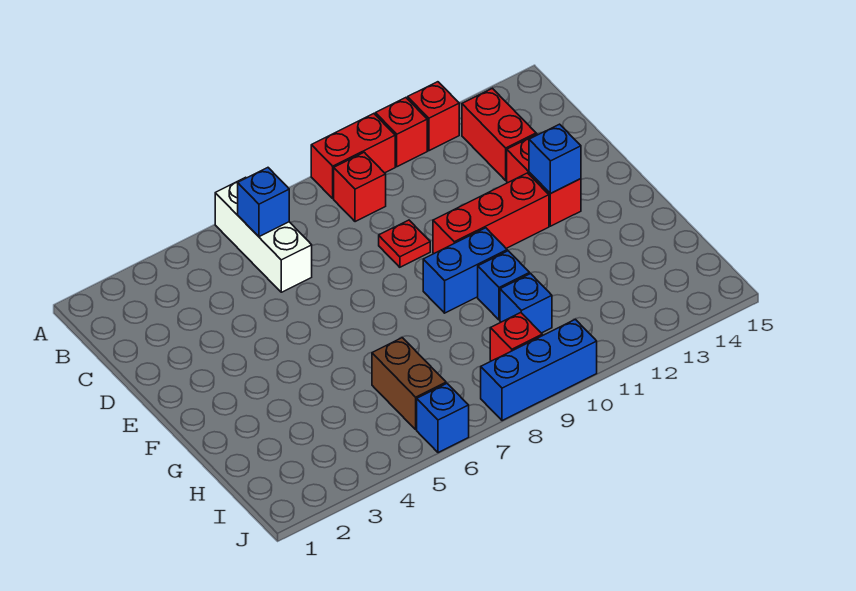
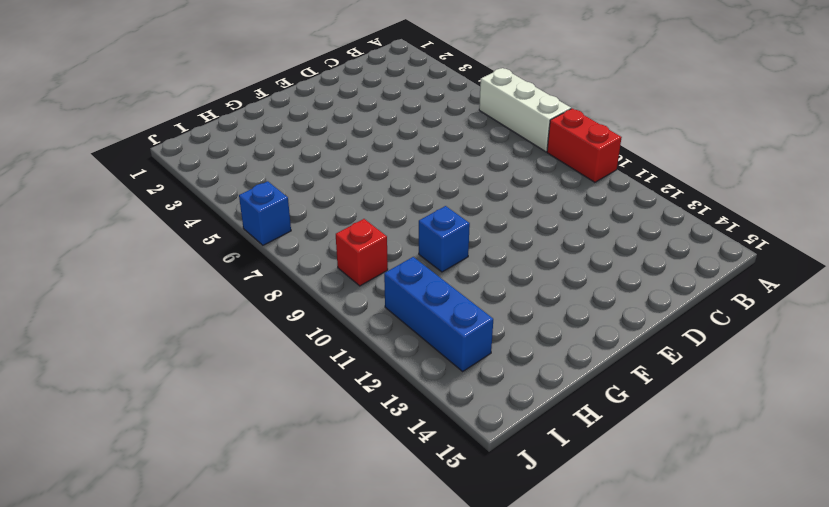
white brick A6:A8 level 1 -> white brick A6:C6 level 1
blue brick I11:I13 level 1 -> blue brick J8:J10 level 1
none -> red brick A11 level 1
none -> red brick A12 level 1
none -> red brick B9 level 1

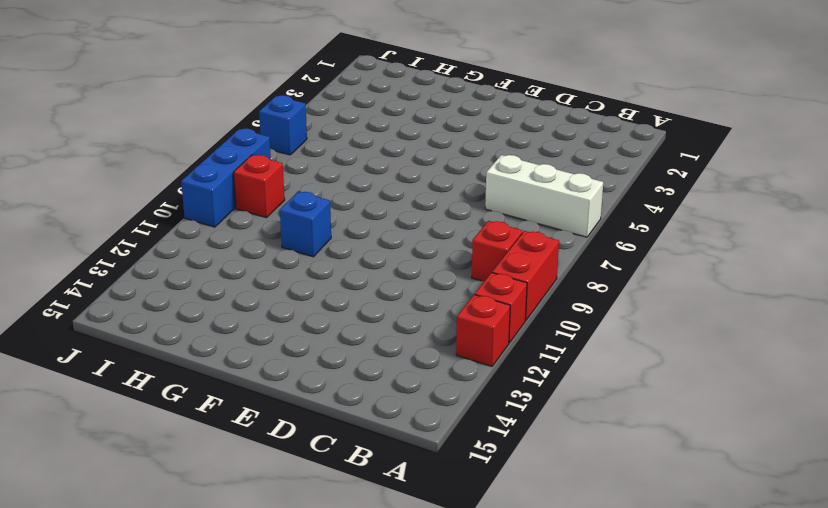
none -> red brick B13:C13 level 1
none -> red plate D9 level 1
none -> red brick D13:E13 level 1

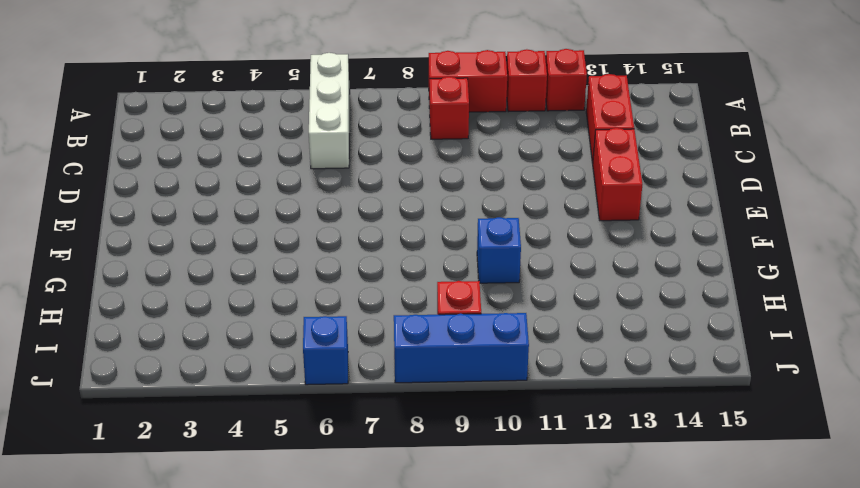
none -> red plate D9 level 1
none -> red brick E10:E12 level 1
none -> blue brick F9:F10 level 1

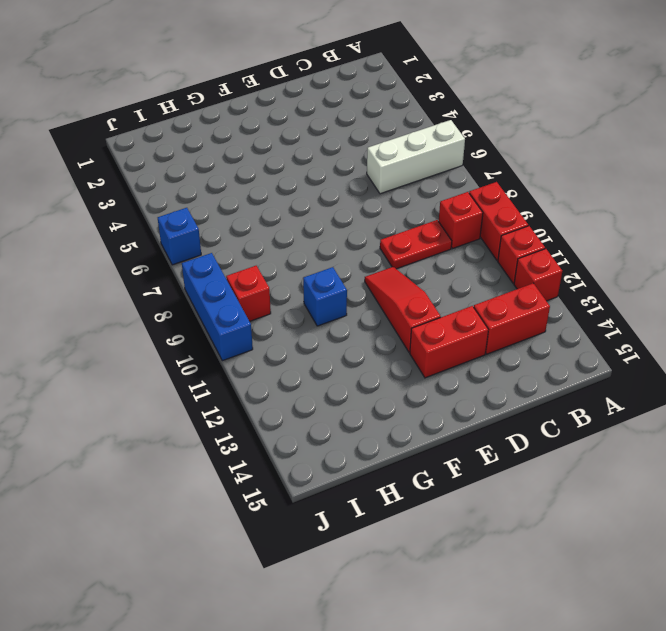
red plate C9:D9 level 1 -> red plate D9 level 1
red slope E10:E12 level 1 top 12 -> red brick E10:E12 level 1
none -> blue brick F9:F10 level 1
none -> brown brick H6:I6 level 1
none -> blue brick H10 level 1

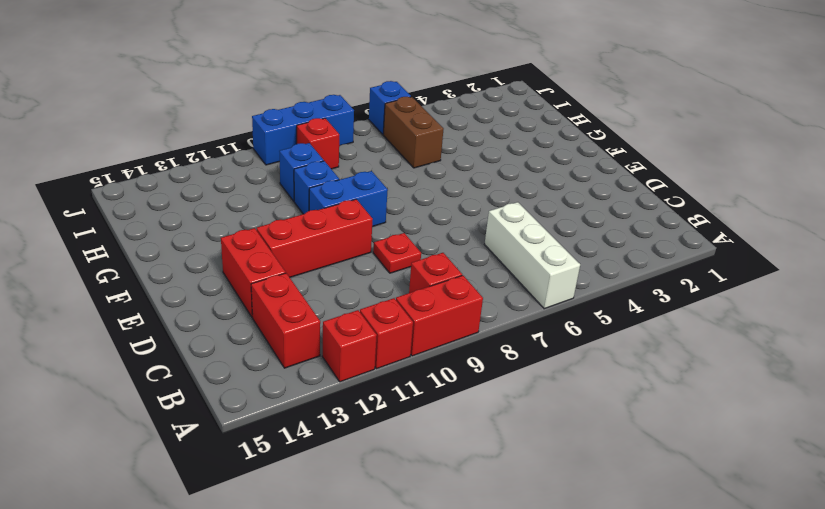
none -> blue brick B6 level 2
none -> blue brick E13 level 2

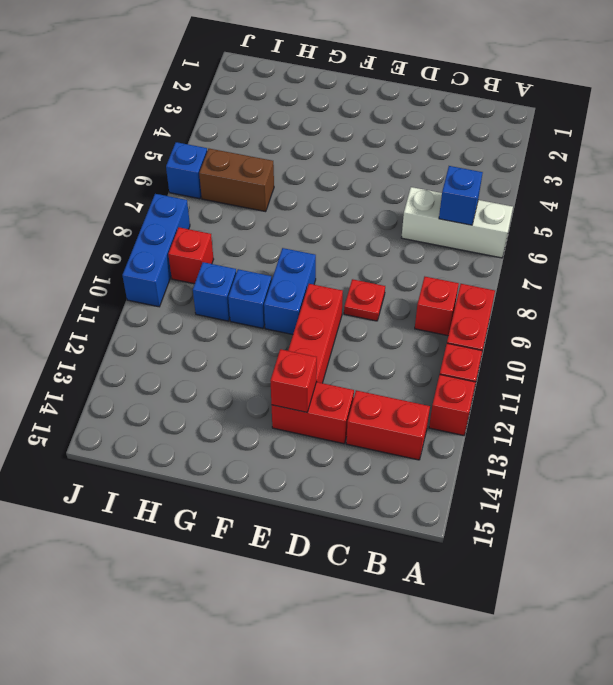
red brick E13 level 2 -> blue brick E13 level 2

